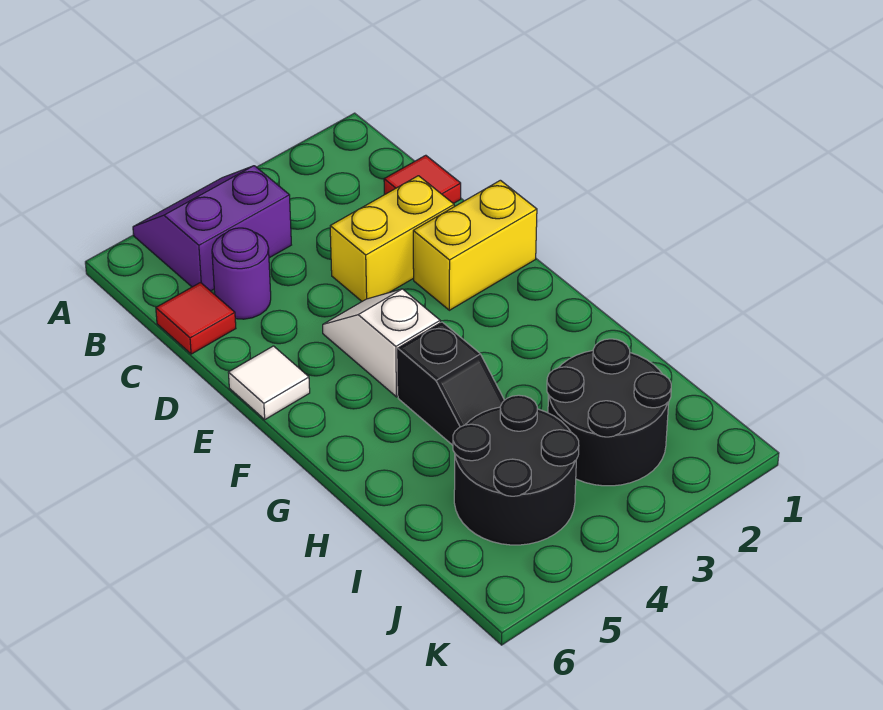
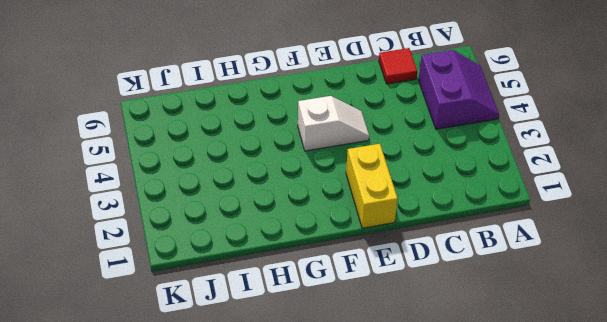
none -> red tile C1 level 1
none -> purple round brick C5 level 1

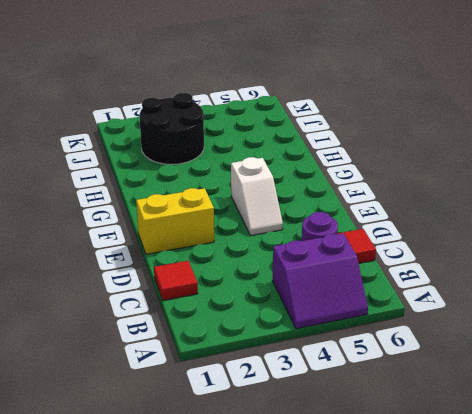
none -> yellow brick D2:D3 level 1
none -> white tile E6 level 1

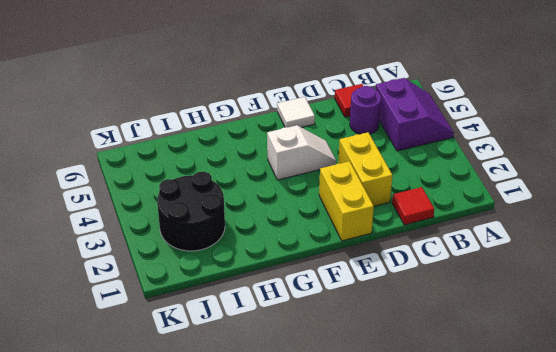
none -> black slope G4:H4 level 1 top G
none -> black round brick I4:J5 level 1

